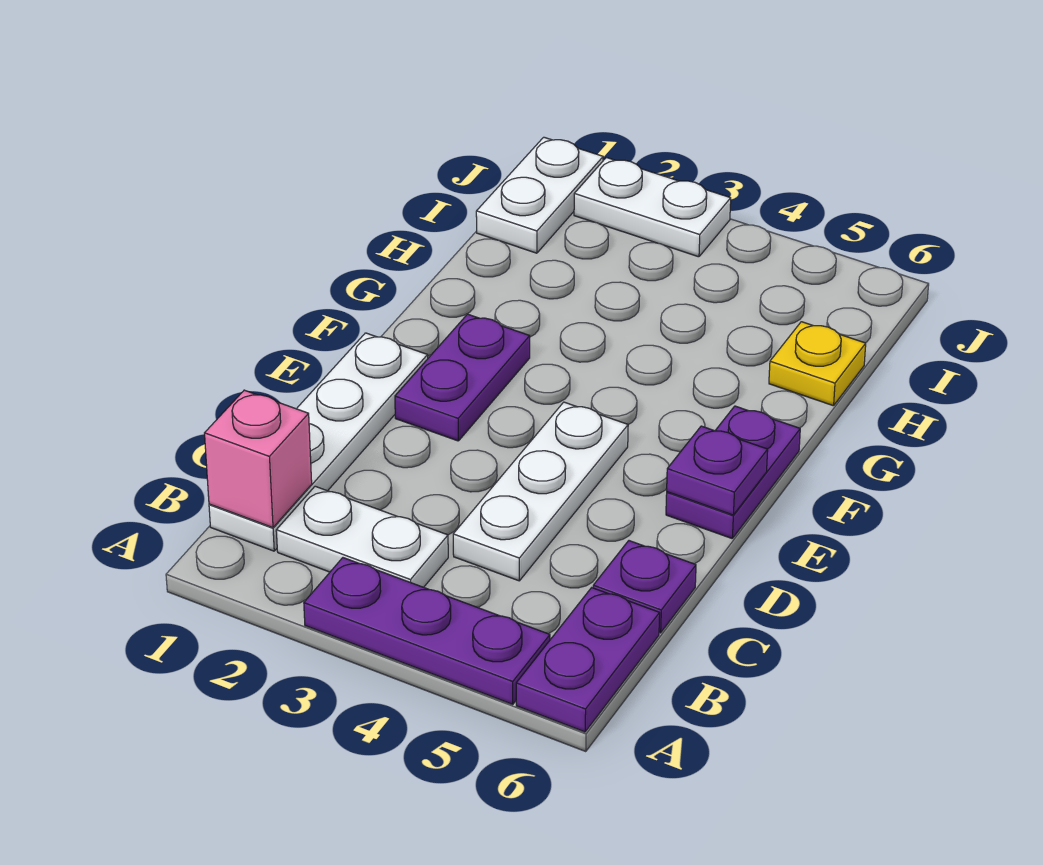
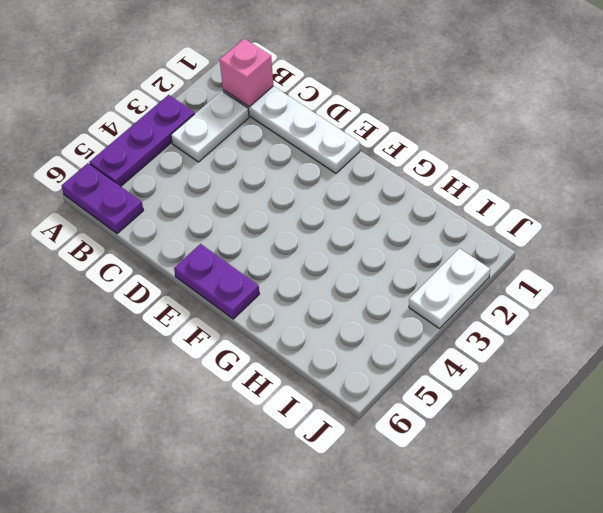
none -> white plate C4:E4 level 1
none -> purple plate C6 level 1
none -> purple plate E2:F2 level 1

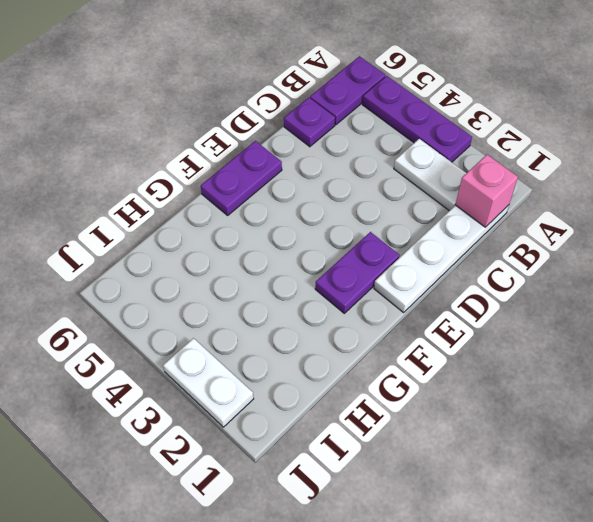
none -> white plate C4:E4 level 1
none -> yellow plate H6 level 1
none -> white plate I1:J1 level 1

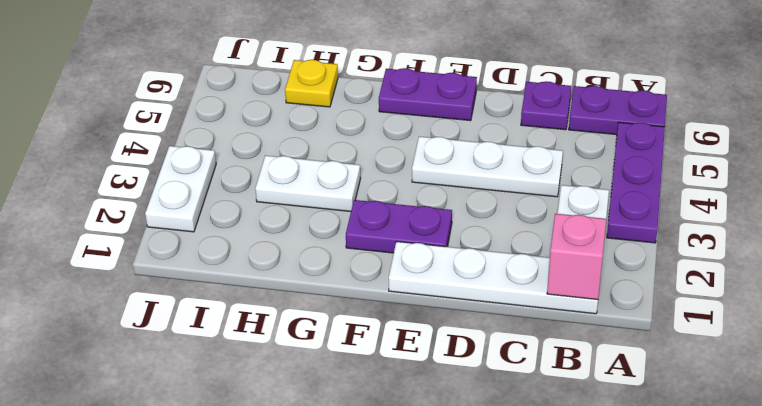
white plate G3:H3 level 1 -> white plate I1:J1 level 1
none -> purple plate E6 level 2

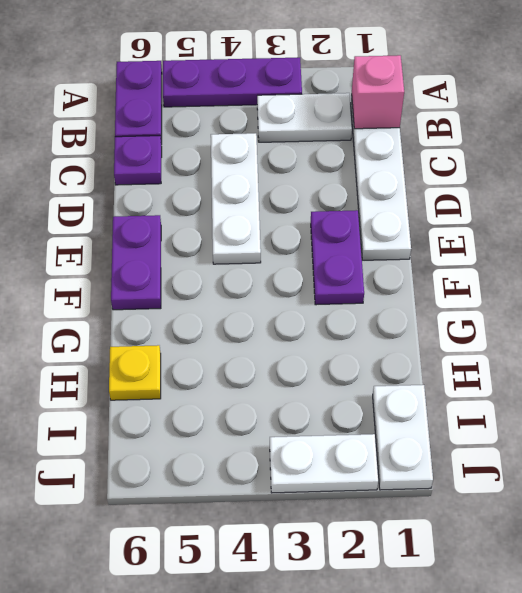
none -> purple plate E6 level 2

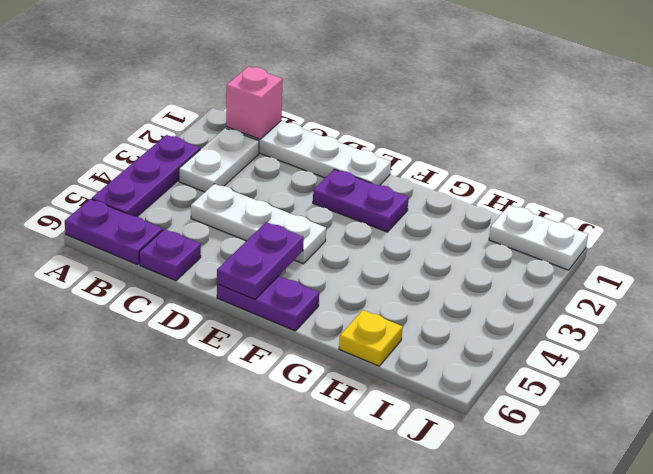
purple plate E5:E6 level 2 -> purple plate E6 level 2
none -> white plate J2:J3 level 1

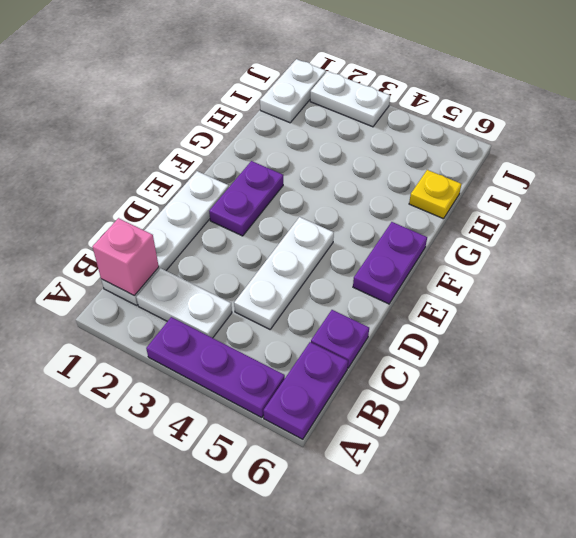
none -> purple plate E6 level 2

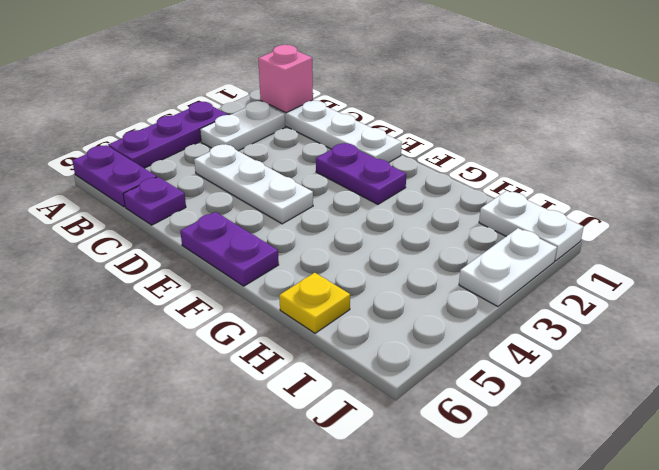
none -> purple plate E6 level 2

